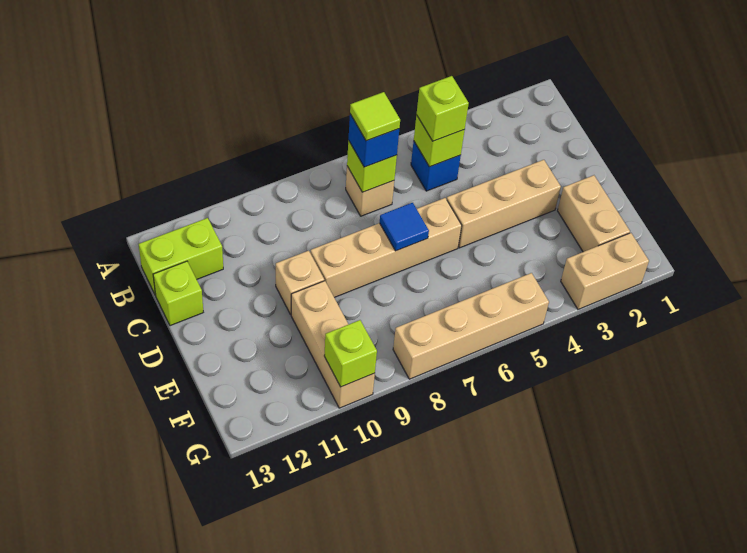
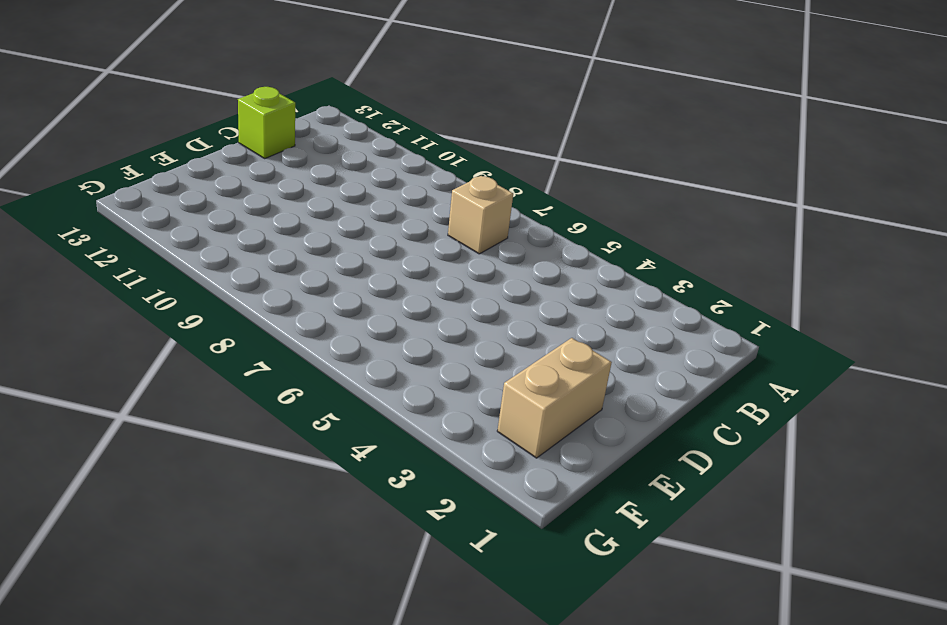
none -> blue brick B5 level 1
none -> lime brick B12:B13 level 1
none -> tan brick D3:D5 level 1

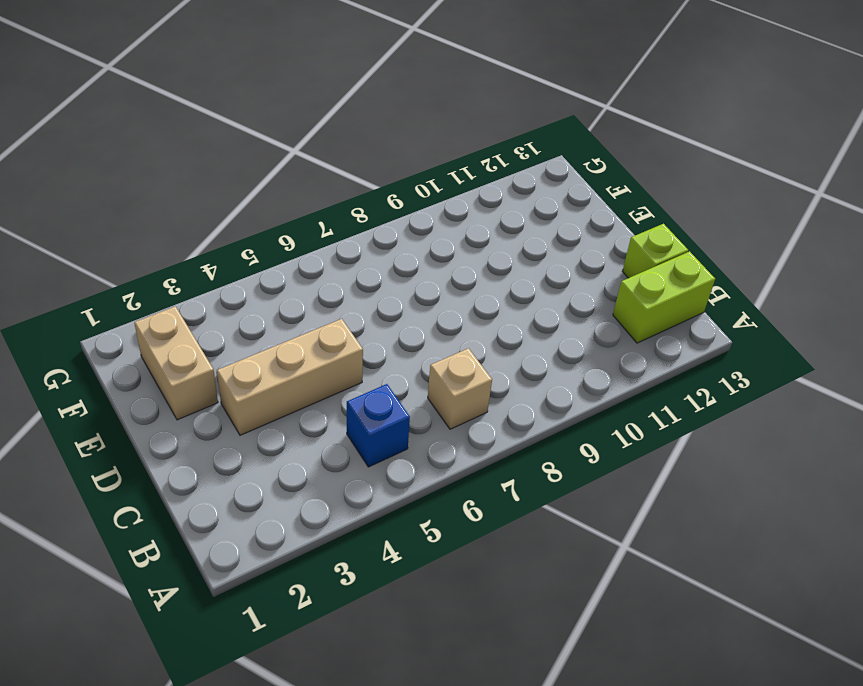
none -> tan brick D6:D9 level 1
none -> tan brick D10 level 1
none -> tan brick E10:G10 level 1

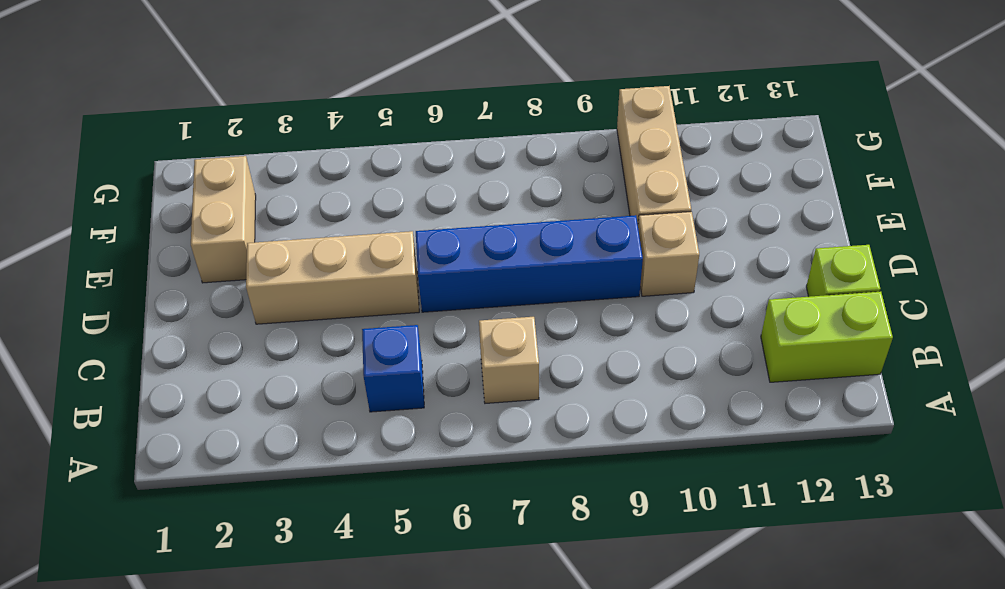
blue brick D6:D9 level 1 -> tan brick D6:D9 level 1
none -> tan brick G2:G3 level 1
none -> tan brick G5:G8 level 1
none -> lime brick B5 level 2

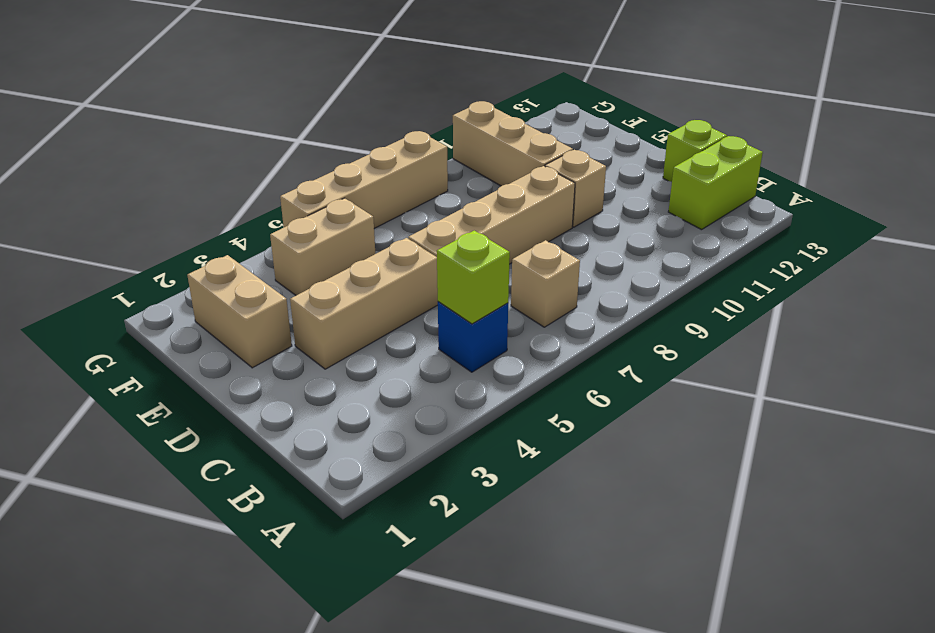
tan brick F4:F5 level 1 -> tan brick G2:G3 level 1
none -> lime brick B7 level 2
none -> blue tile D7 level 2
none -> lime brick G10 level 2

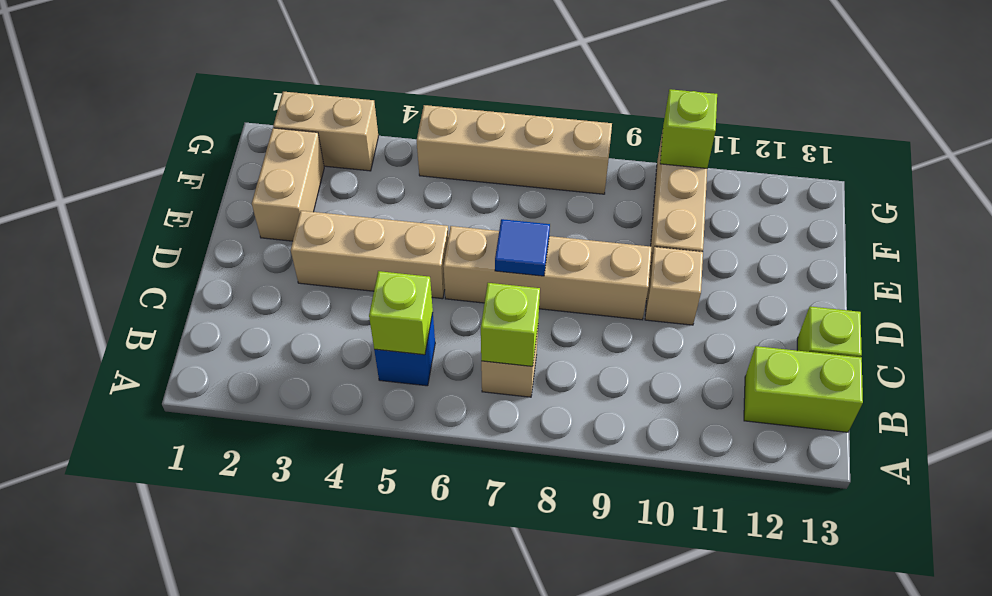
none -> lime brick B5 level 3
none -> blue brick B7 level 3
none -> lime tile B7 level 4

